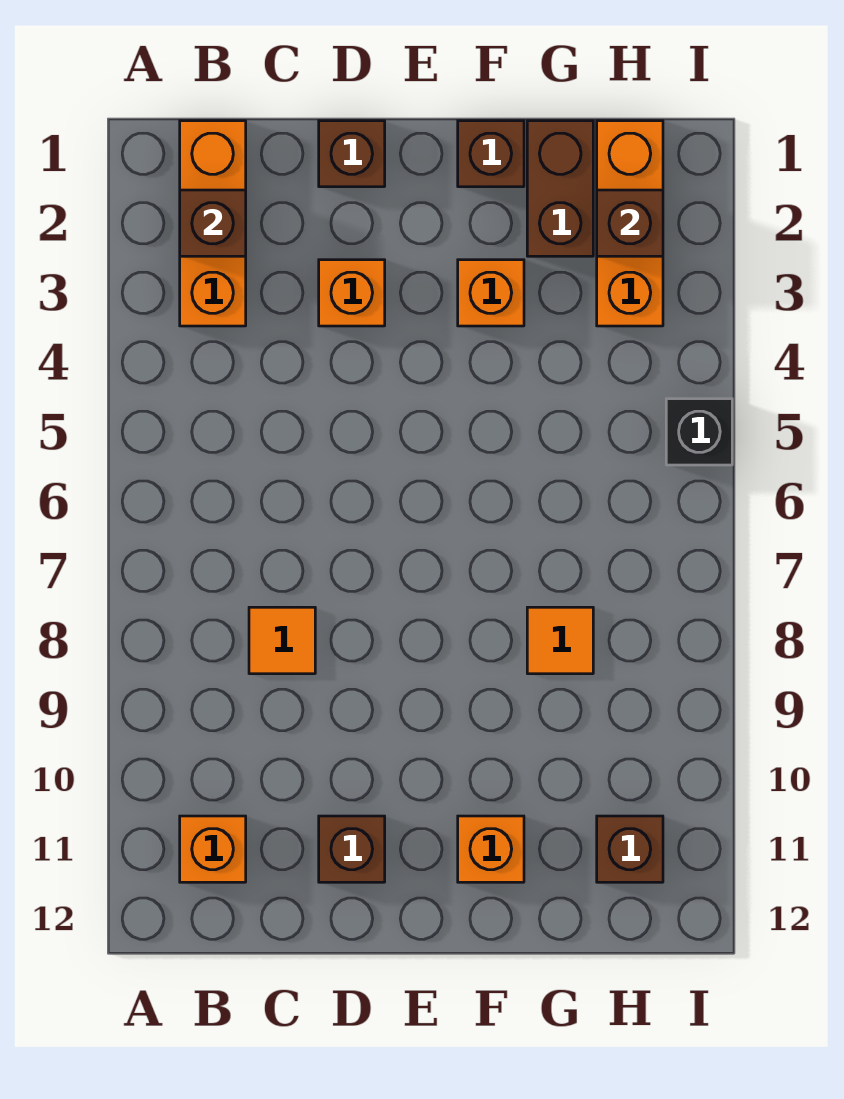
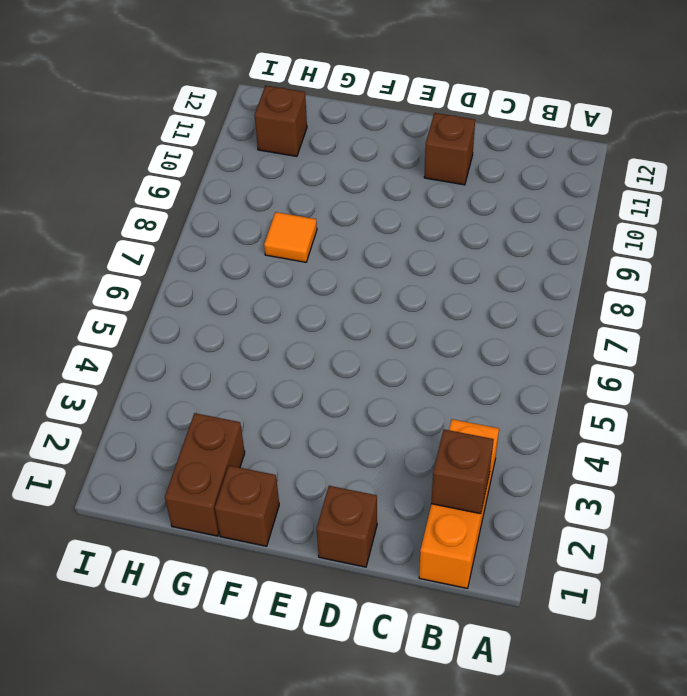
none -> orange brick B11 level 1
none -> orange tile C8 level 1
none -> orange brick D3 level 1

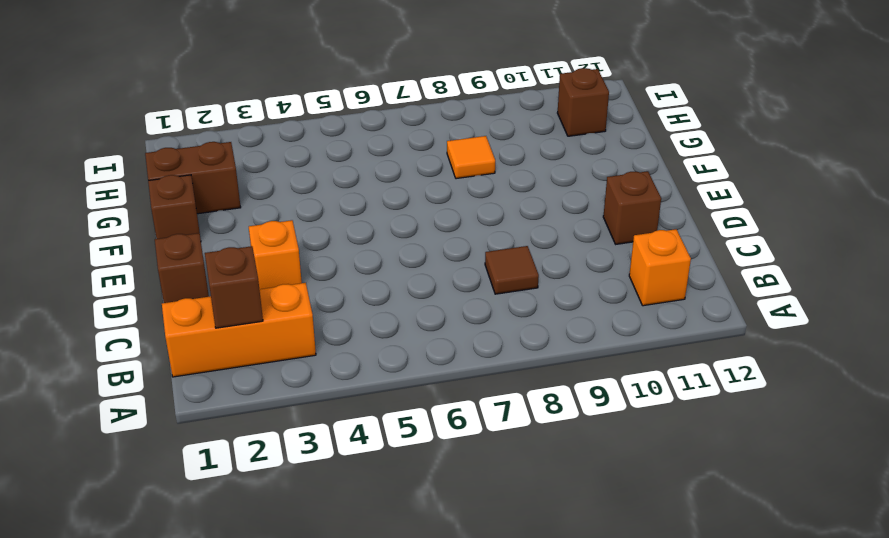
brown tile C8 level 1 -> orange tile C8 level 1
none -> orange brick F3 level 1
none -> orange brick F11 level 1
none -> orange brick H1:H3 level 1

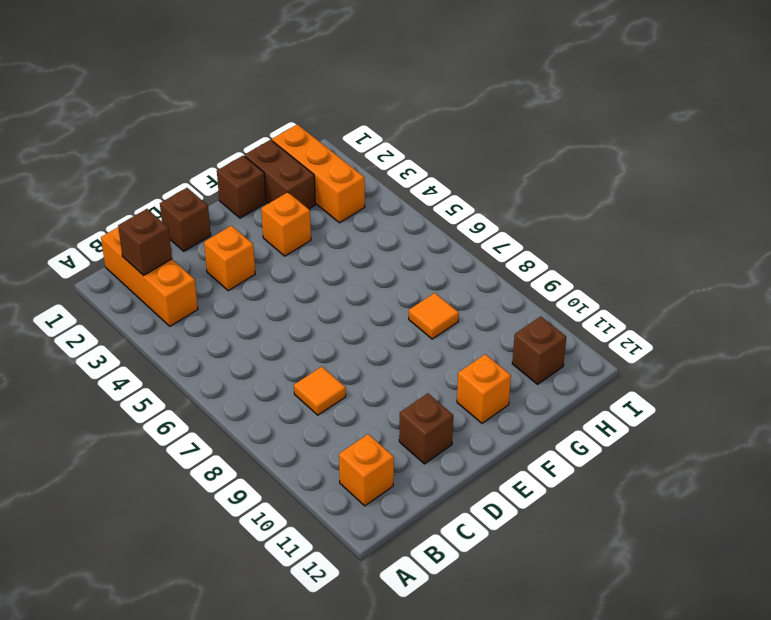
none -> black brick I5 level 1
none -> brown brick H2 level 2

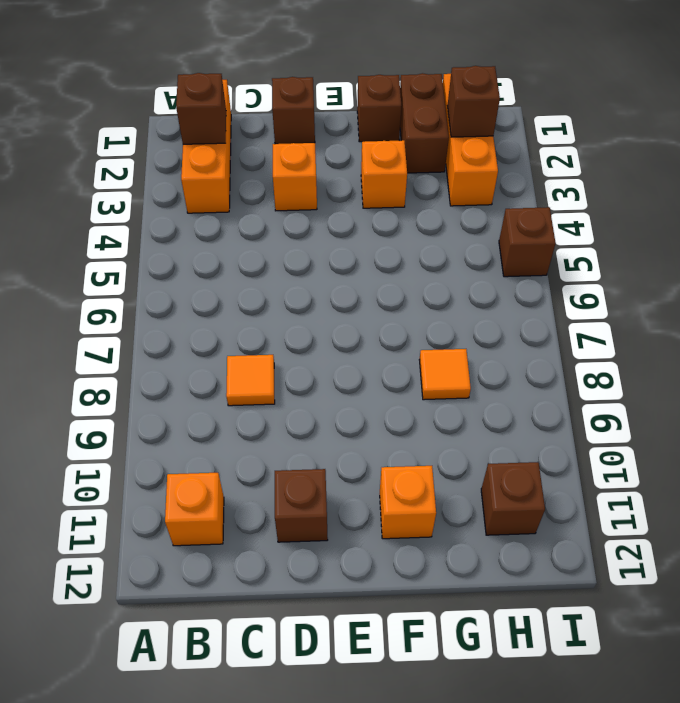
brown brick I5 level 1 -> black brick I5 level 1

